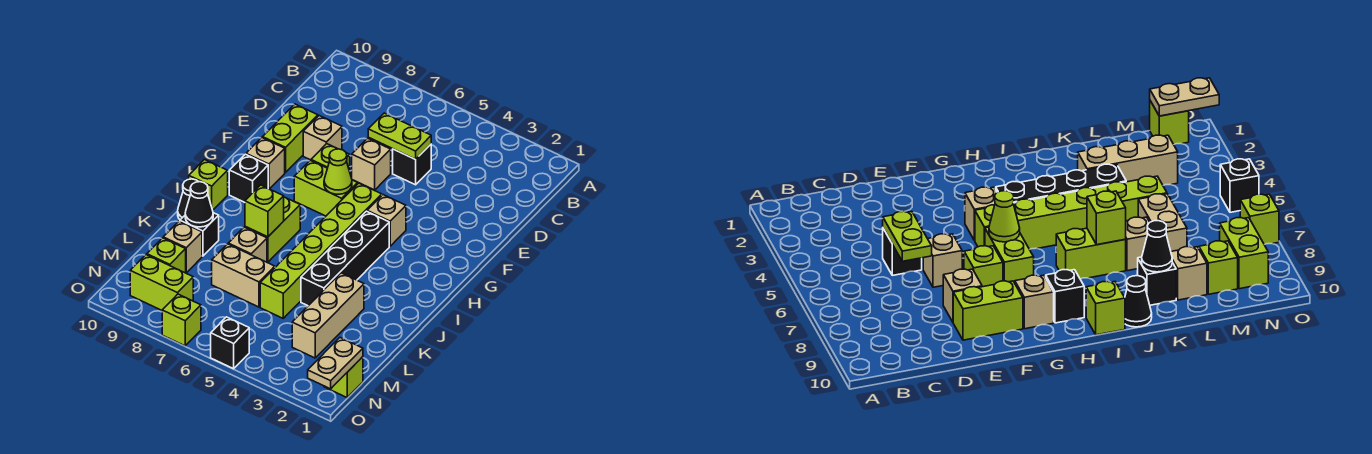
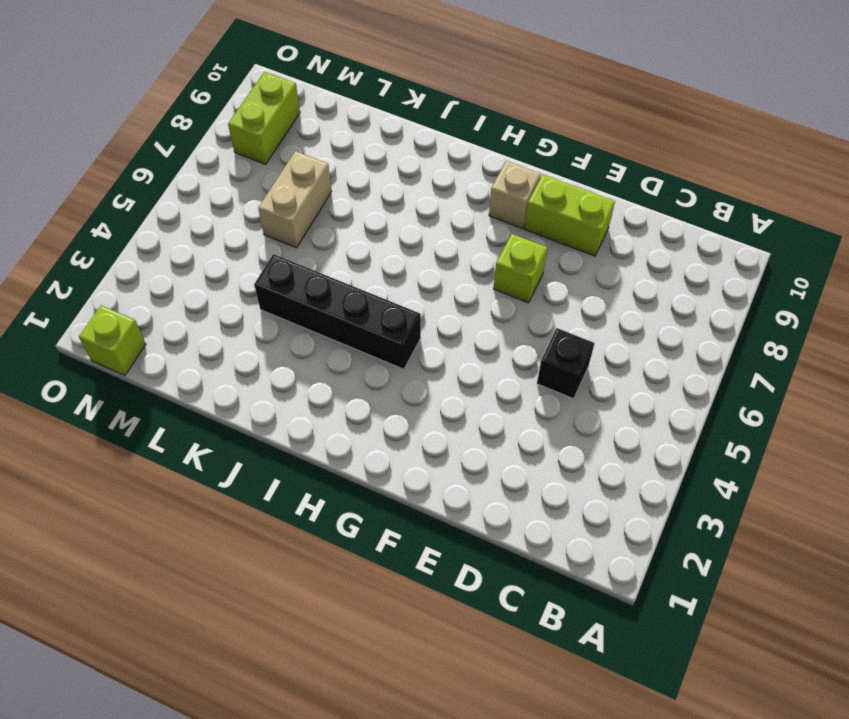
none -> tan brick E6 level 1
none -> tan brick E8 level 1
none -> tan brick G4 level 1

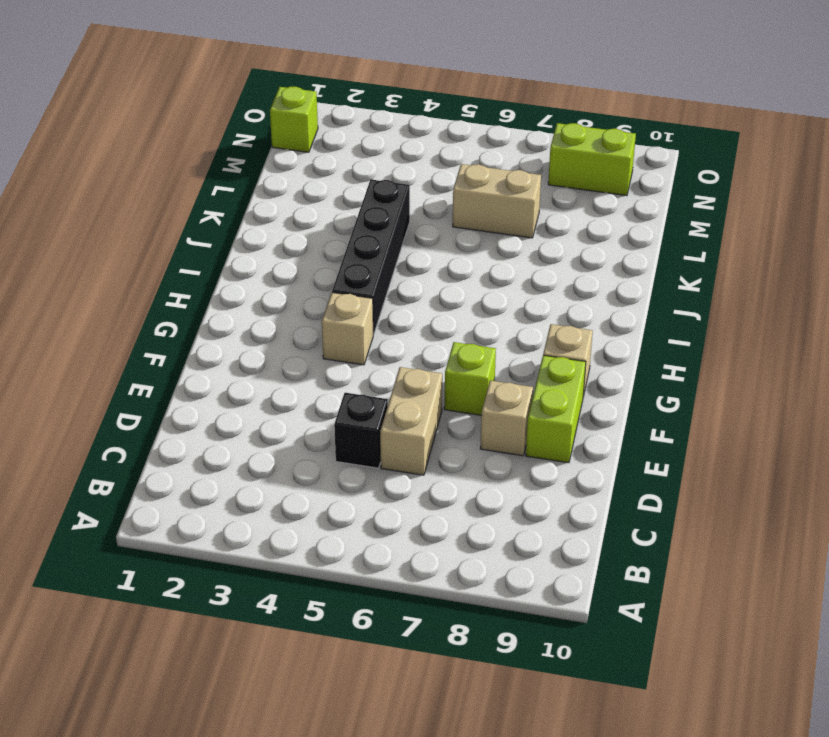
tan brick D6:E6 level 1 -> tan brick E6 level 1
none -> lime brick G5:L5 level 1
none -> lime brick G6:G7 level 1
none -> black brick H9 level 1

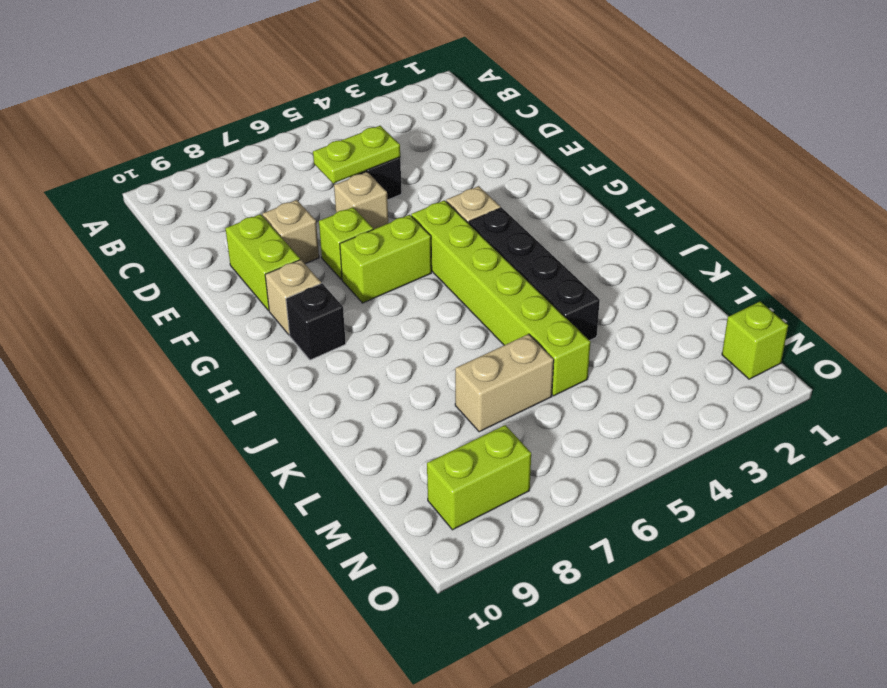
none -> lime brick I7:J7 level 1
none -> lime brick I10 level 1
none -> black cone J10 level 1

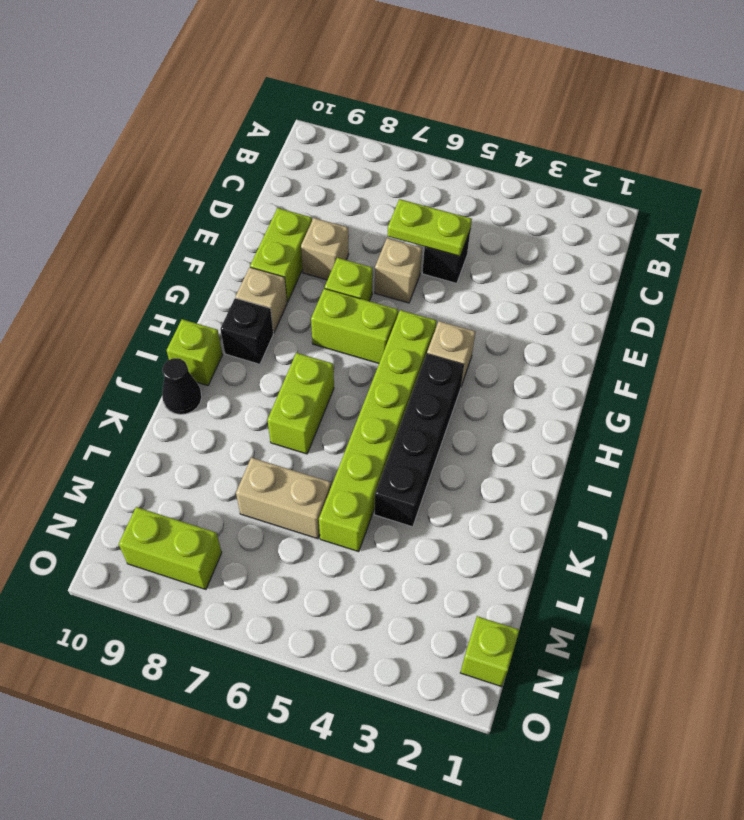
none -> tan brick K3:M3 level 1
none -> tan brick K7 level 1
none -> black brick K9 level 1

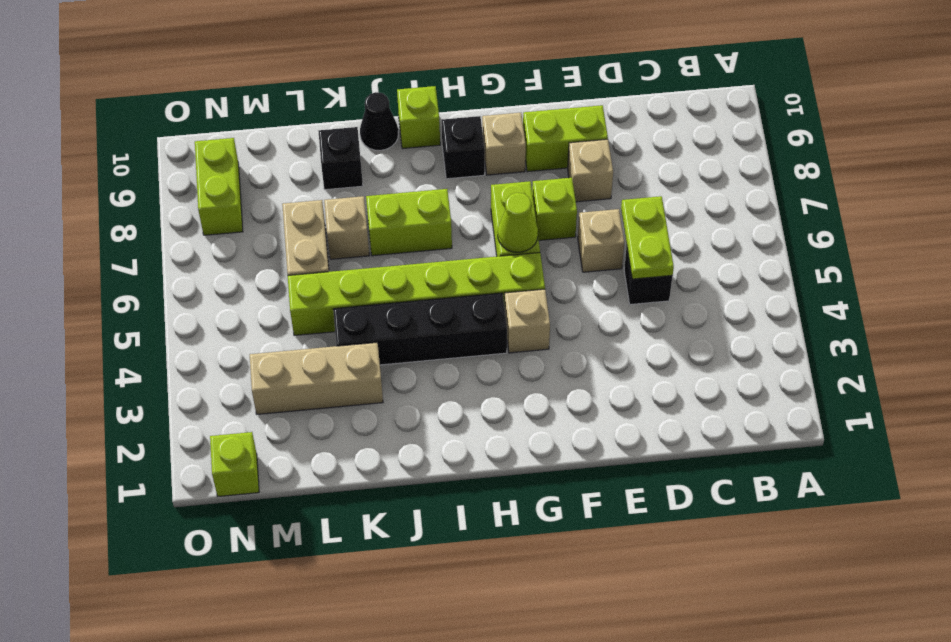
none -> tan brick L9 level 1
none -> lime brick M9 level 1
none -> black brick O5 level 1

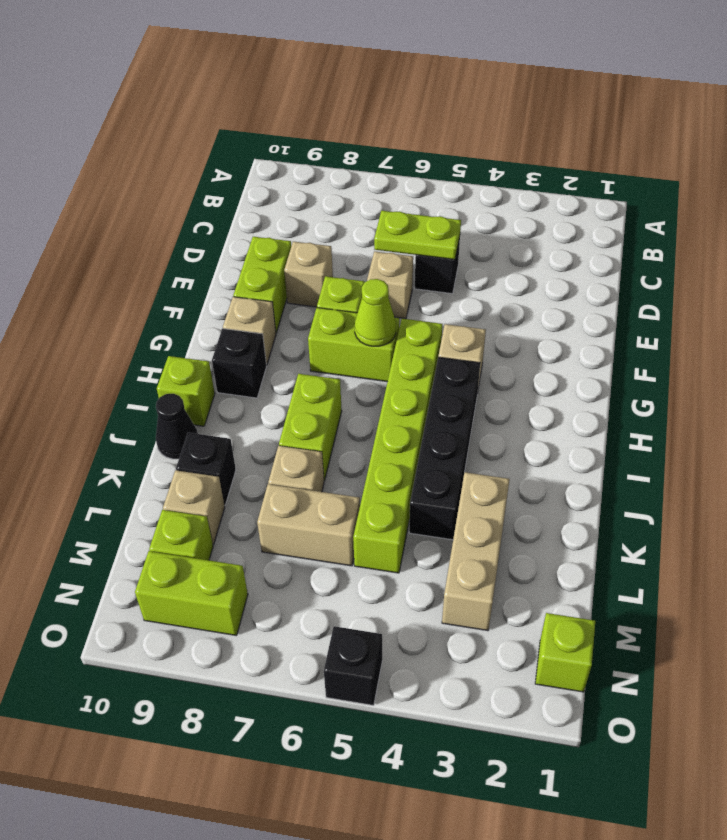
none -> lime brick O7 level 1
none -> lime brick J7 level 2
none -> black cone K9 level 2

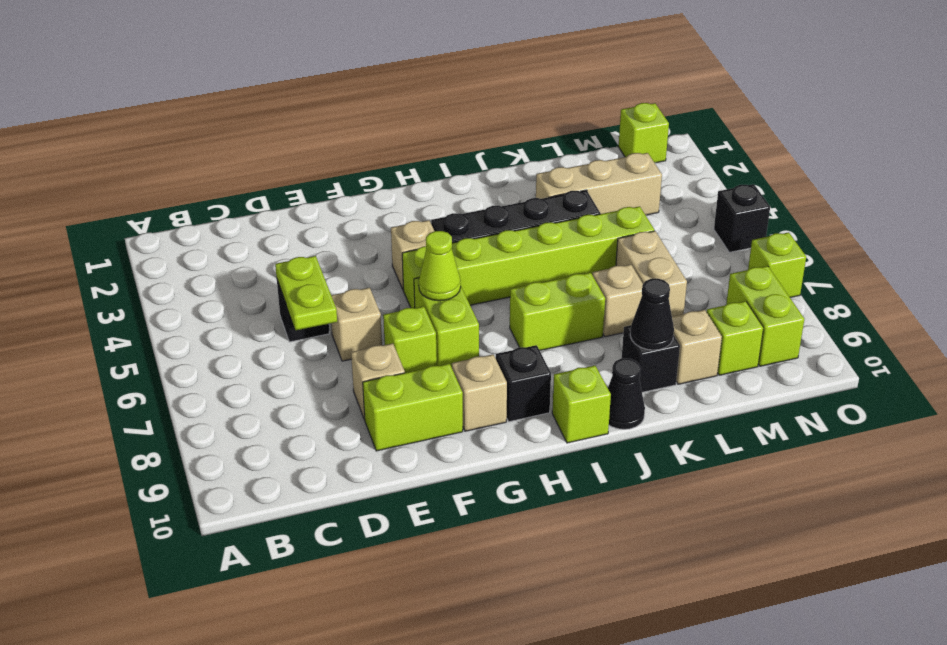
none -> lime brick J7 level 2
none -> tan plate N1:O1 level 2

